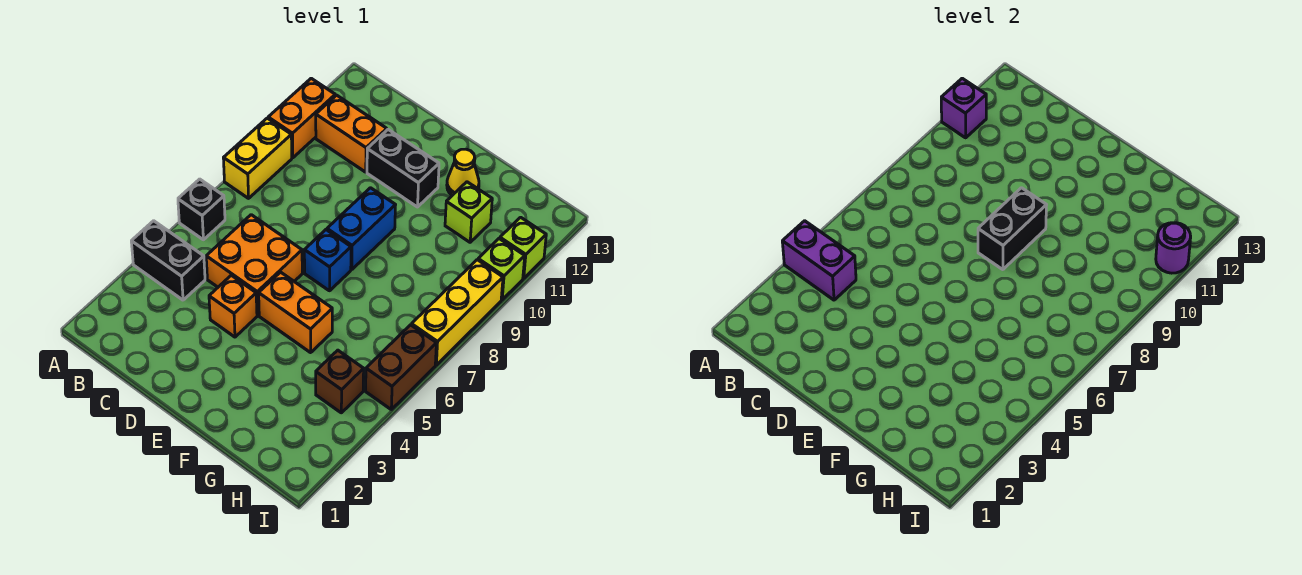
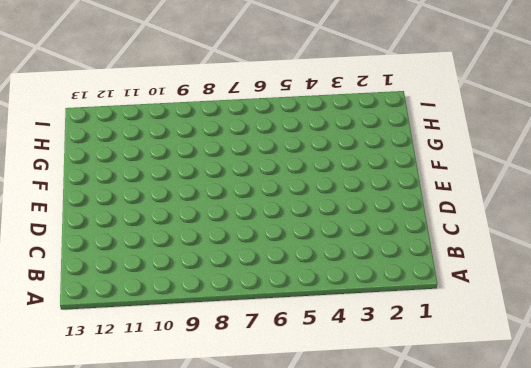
none -> black brick A4:B4 level 1
none -> black brick A6 level 1
none -> yellow brick A8:A9 level 1

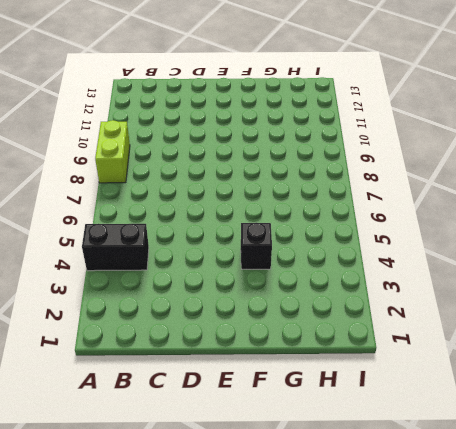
lime brick A8:A9 level 1 -> yellow brick A8:A9 level 1
black brick F4 level 1 -> black brick A6 level 1
none -> orange brick A10:A11 level 1
none -> orange brick B11:C11 level 1
none -> orange brick C5:D6 level 1

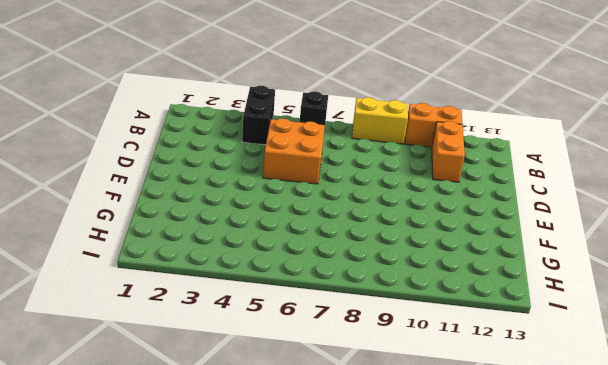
none -> orange brick D4 level 1
none -> black brick D11:E11 level 1
none -> orange brick E5:F5 level 1

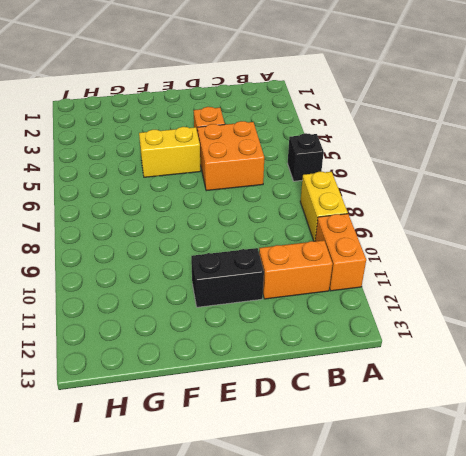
yellow brick E5:F5 level 1 -> orange brick E5:F5 level 1
none -> black brick A4:B4 level 1
none -> blue brick E7 level 1
none -> blue brick E8:E9 level 1

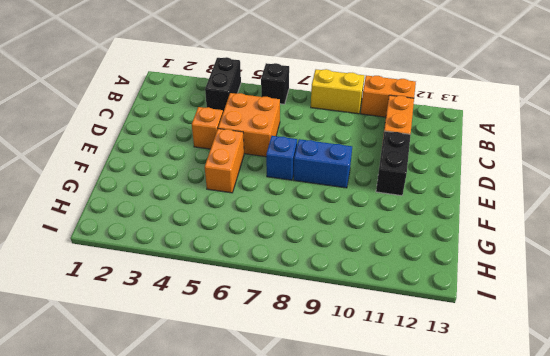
none -> yellow cone F12 level 1
none -> lime brick G11 level 1
none -> brown brick H4 level 1

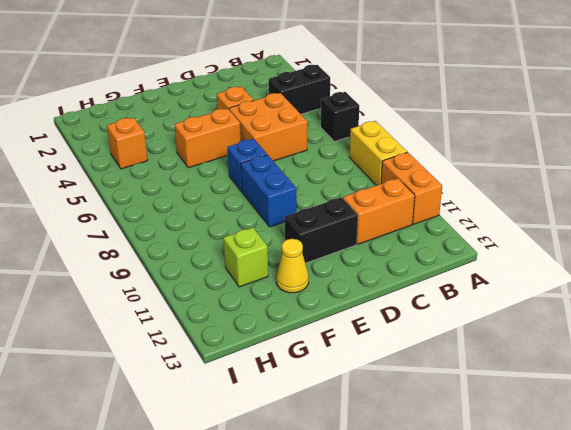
orange brick H4 level 1 -> brown brick H4 level 1
none -> brown brick I5:I6 level 1
none -> yellow brick I7:I9 level 1
none -> lime brick I10 level 1

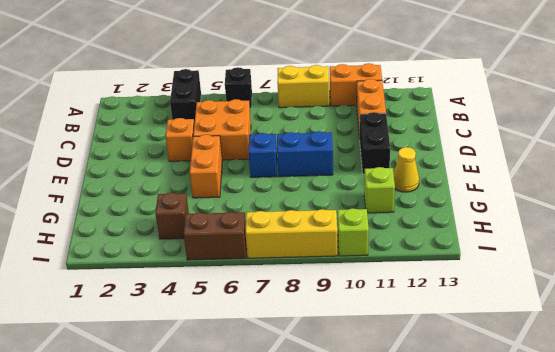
none -> lime brick I11 level 1
none -> purple brick A4:B4 level 2
none -> purple brick A11 level 2

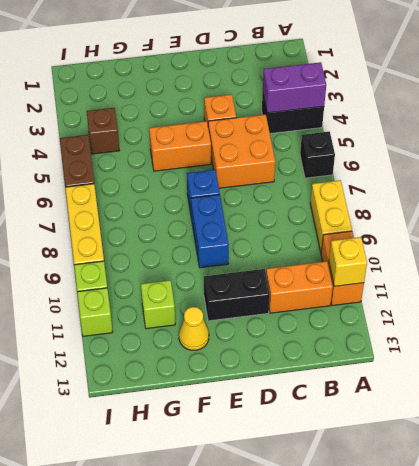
yellow brick A11 level 2 -> purple brick A11 level 2
none -> black brick E8:E9 level 2
none -> purple round brick I11 level 2

